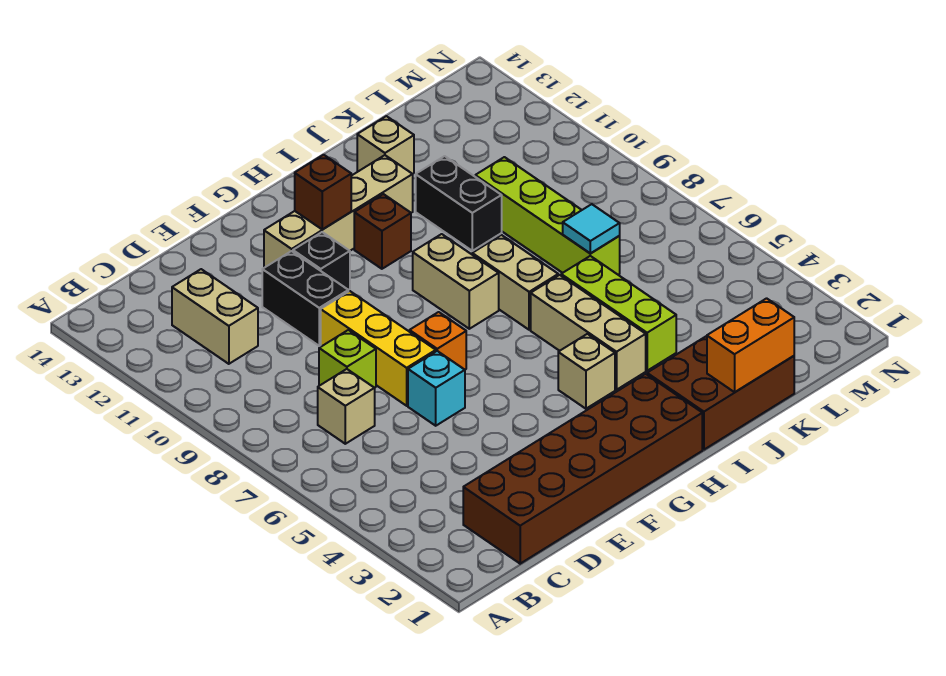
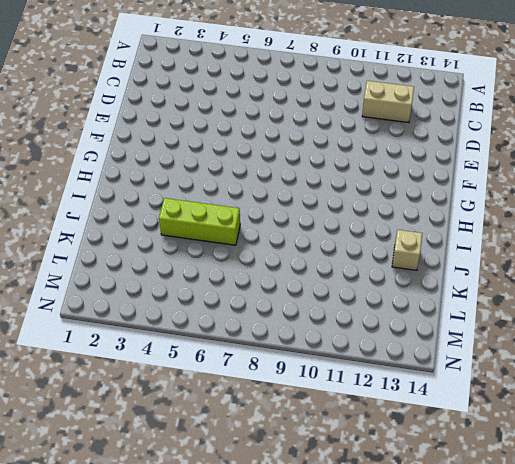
none -> brown brick C1:H2 level 1
none -> tan brick C7 level 1
none -> lime brick D8 level 1

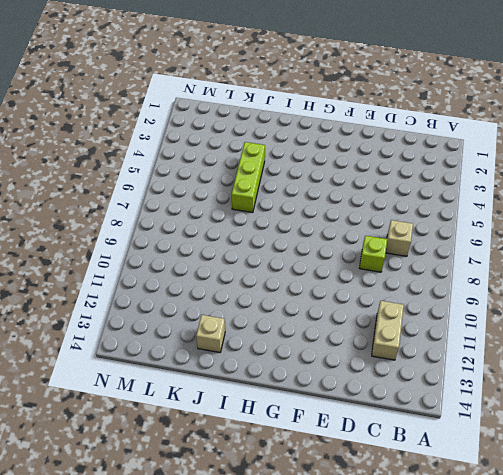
none -> brown brick C1:H2 level 1
none -> cyan brick E6 level 1
none -> yellow brick E7:E9 level 1

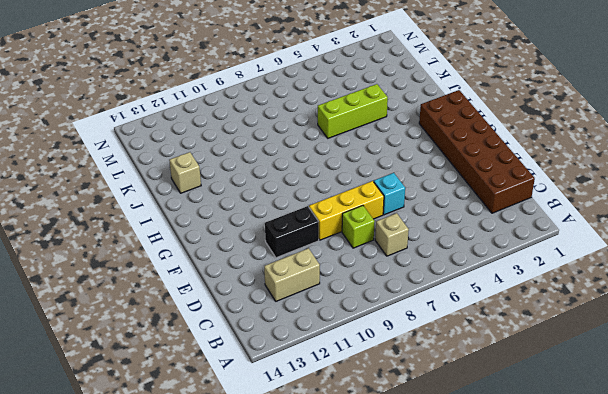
none -> orange brick F7 level 1
none -> black brick F11 level 1
none -> tan brick F12:I12 level 1

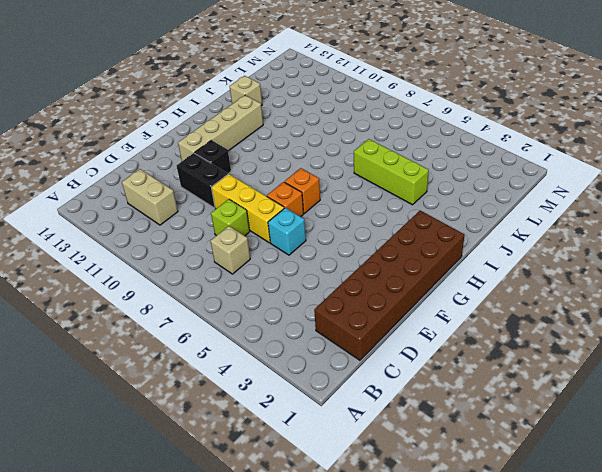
orange brick G7 level 1 -> none
none -> tan brick H4 level 1
none -> tan brick H8:H9 level 1
none -> brown brick H11 level 1

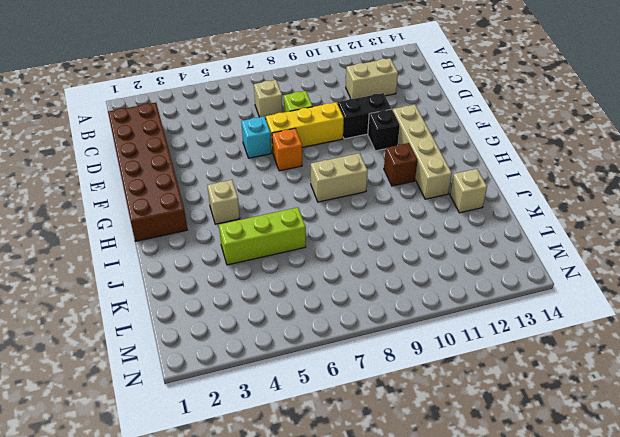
none -> brown brick I1:K2 level 1
none -> tan brick I4:I6 level 1
none -> tan brick I7:I8 level 1

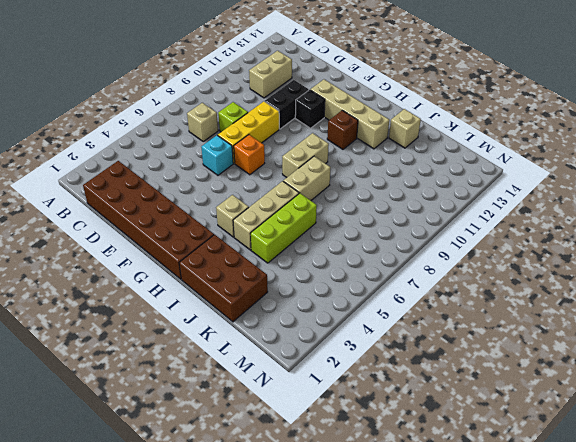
none -> black brick J10:J11 level 1
none -> lime brick K7:K10 level 1
none -> brown brick G12 level 2

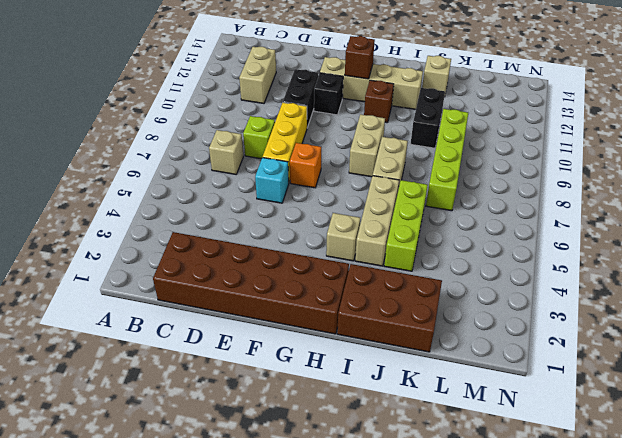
none -> orange brick J1:K1 level 2
none -> cyan tile K7 level 2

